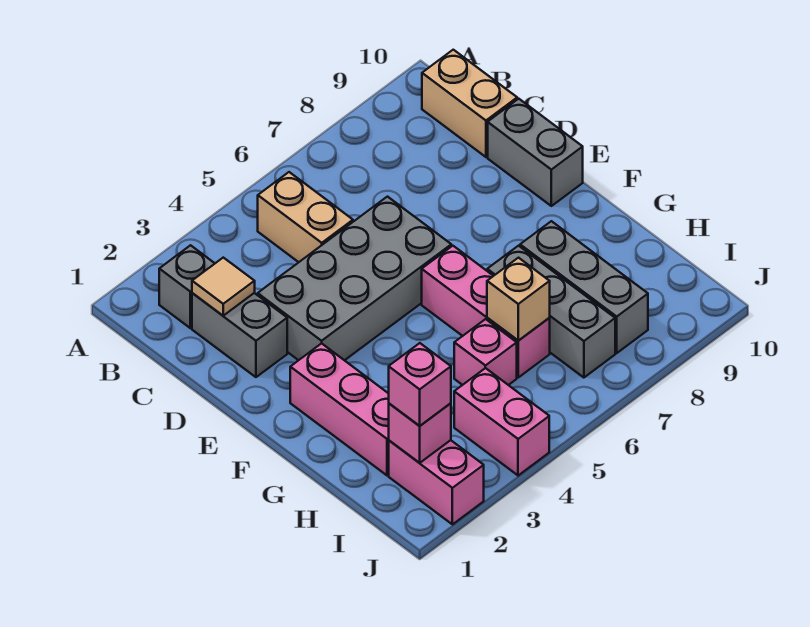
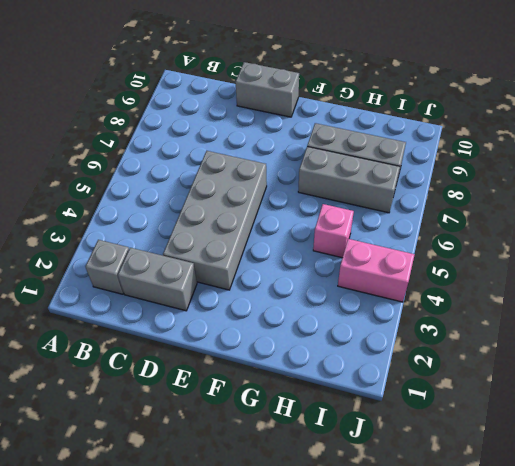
none -> tan brick B5:C5 level 1
none -> tan brick B10:C10 level 1
none -> pink brick F2:H2 level 1

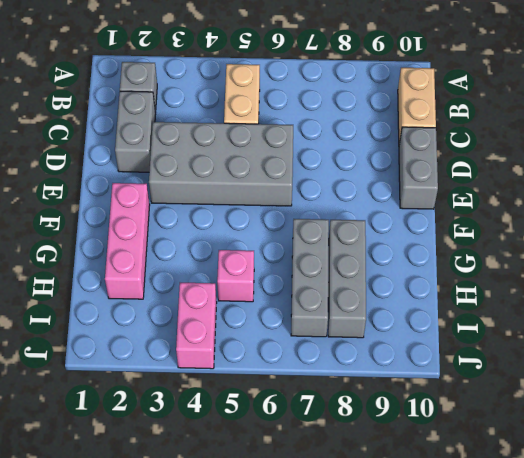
none -> pink brick F6:H6 level 1
none -> pink brick I2:J2 level 1
none -> tan tile C2 level 2

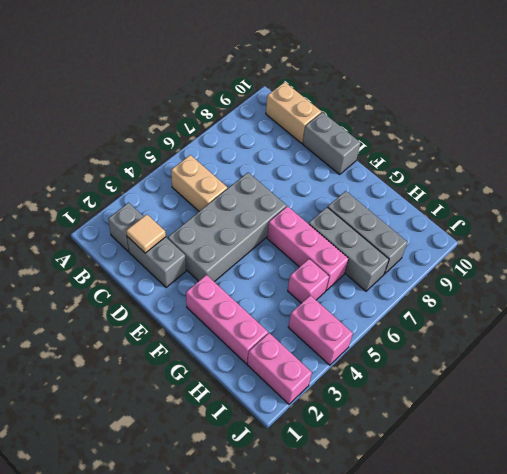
none -> tan brick H6 level 2
none -> pink brick I2 level 2
none -> pink brick I2 level 3

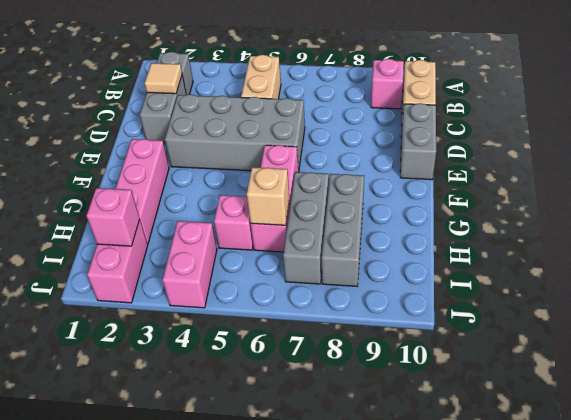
pink brick B9 level 1 -> pink brick I2 level 3

